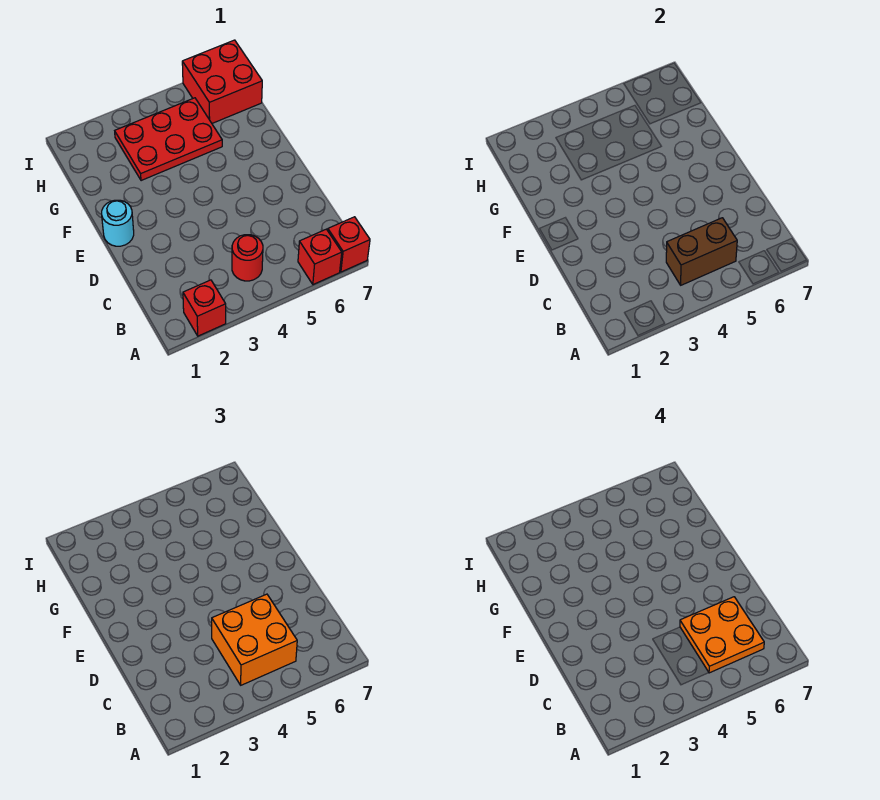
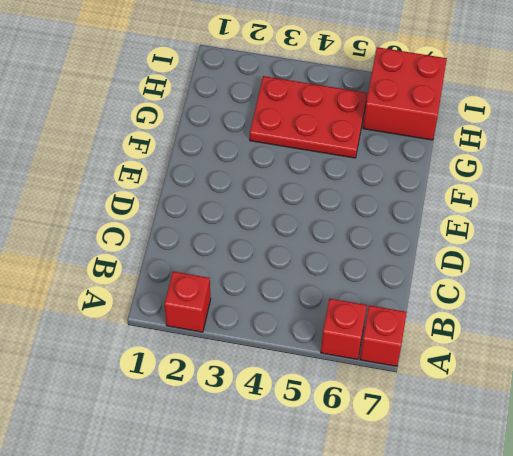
none -> red round brick B4 level 1
none -> cyan round brick E1 level 1

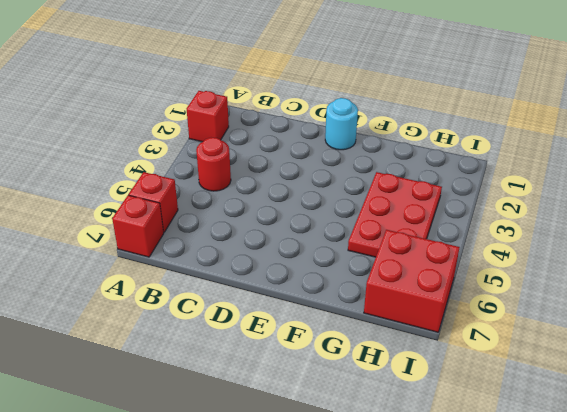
none -> brown brick B4:B5 level 2
none -> orange brick B4:C5 level 3

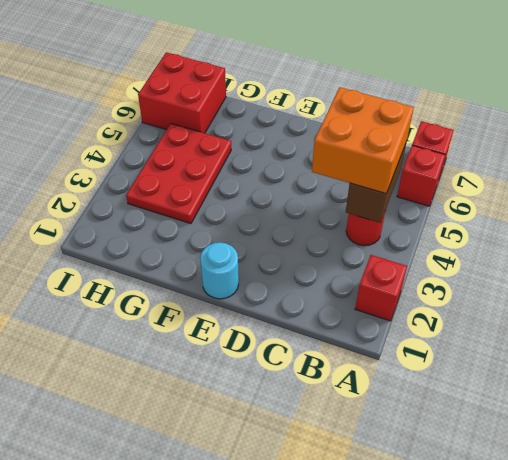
none -> orange plate B5:C6 level 4

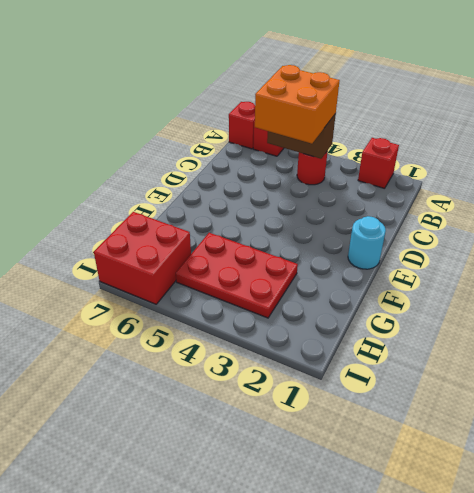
none -> orange plate B5:C6 level 4

